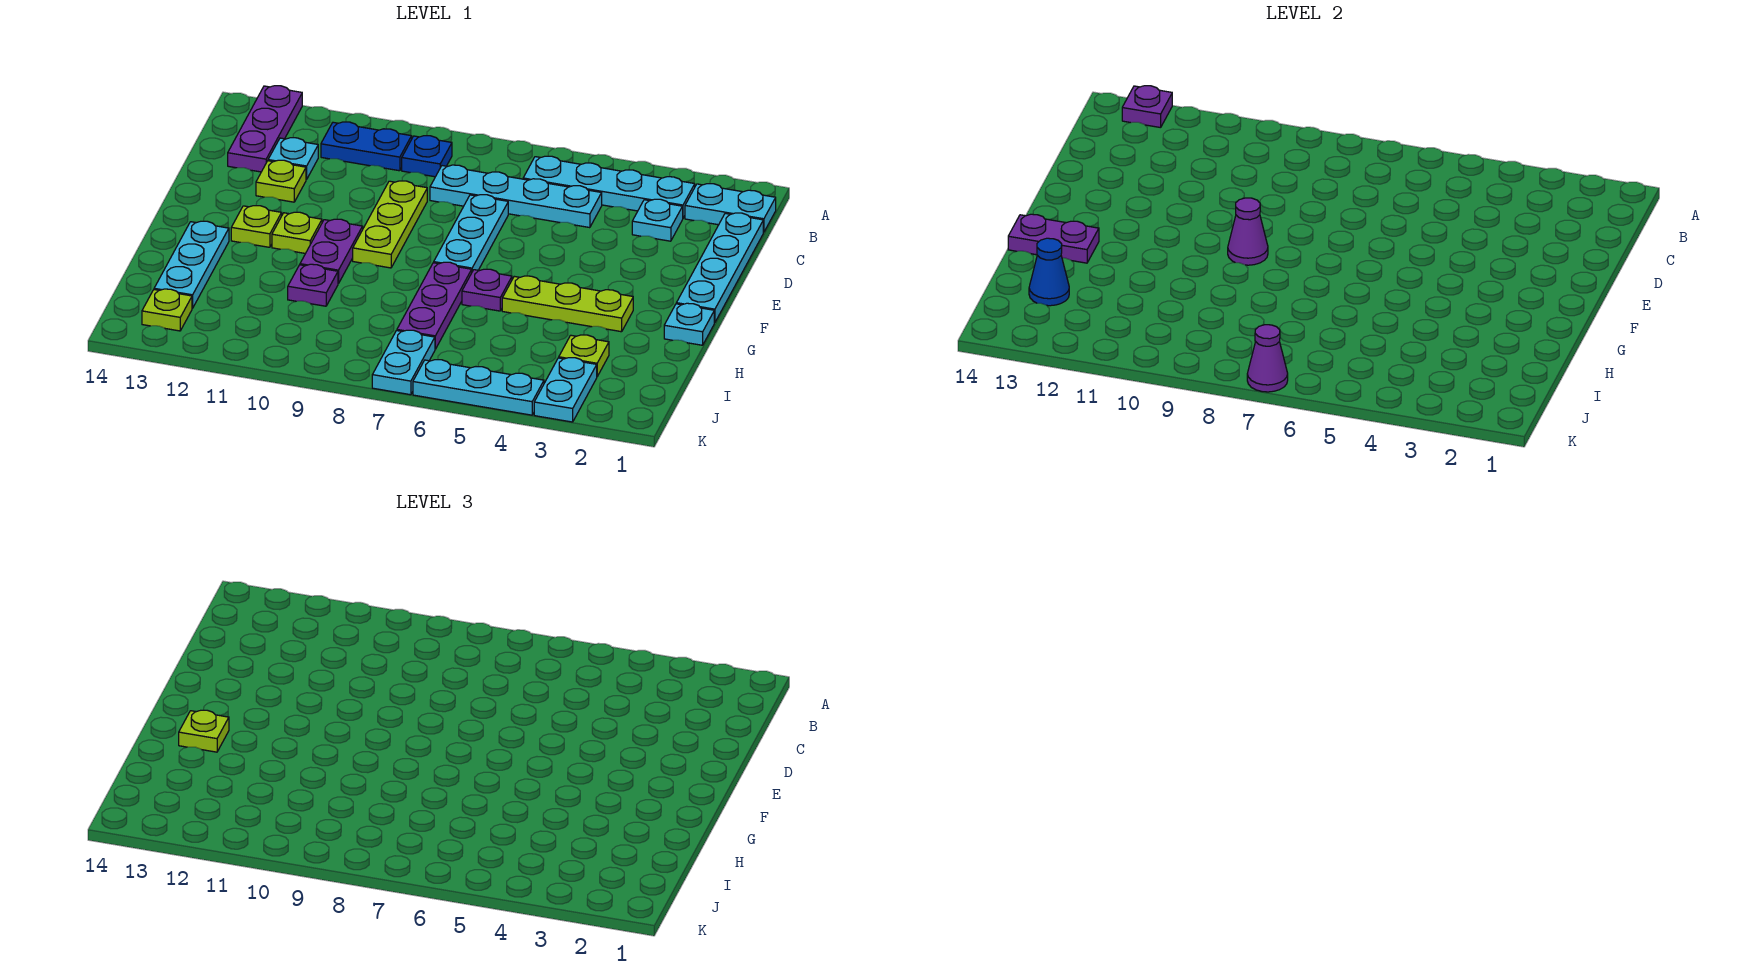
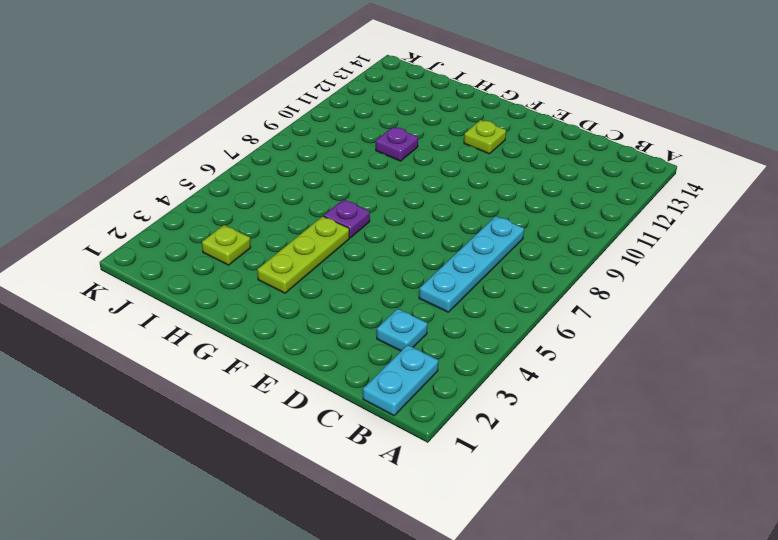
none -> purple plate A13:C13 level 1
none -> cyan plate B3:B6 level 1
none -> blue plate B9 level 1
none -> blue plate B10:B11 level 1

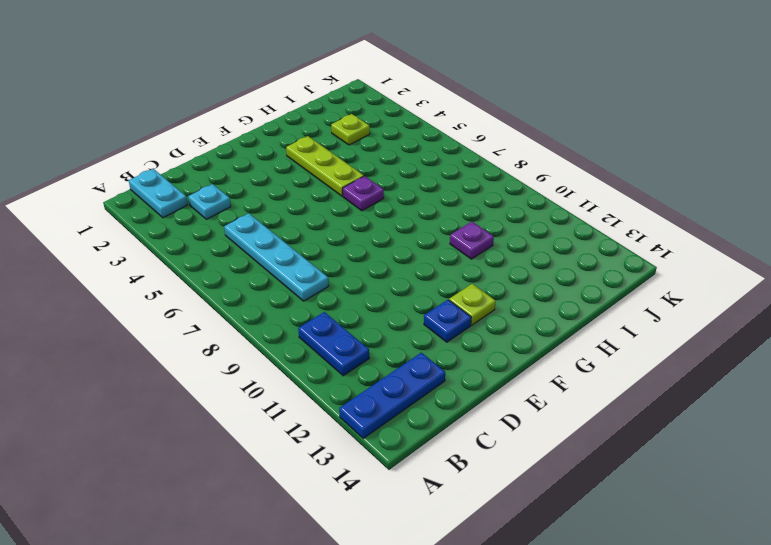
blue plate A13:C13 level 1 -> purple plate A13:C13 level 1
blue plate E12 level 1 -> blue plate B9 level 1
none -> cyan plate B3:B6 level 1
none -> cyan plate C1:F1 level 1
none -> cyan plate C12 level 1
none -> cyan plate D7:F7 level 1

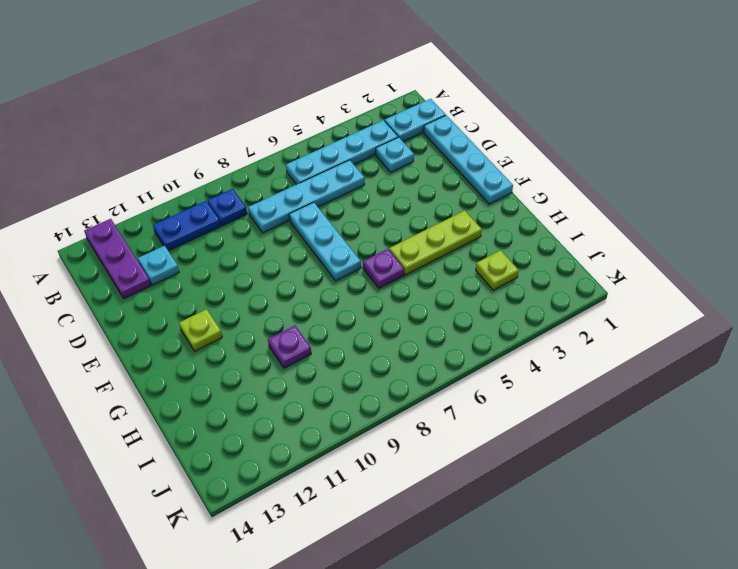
none -> lime plate D9:F9 level 1
none -> lime plate D12 level 1
none -> purple plate F10:G10 level 1
none -> lime plate F11 level 1

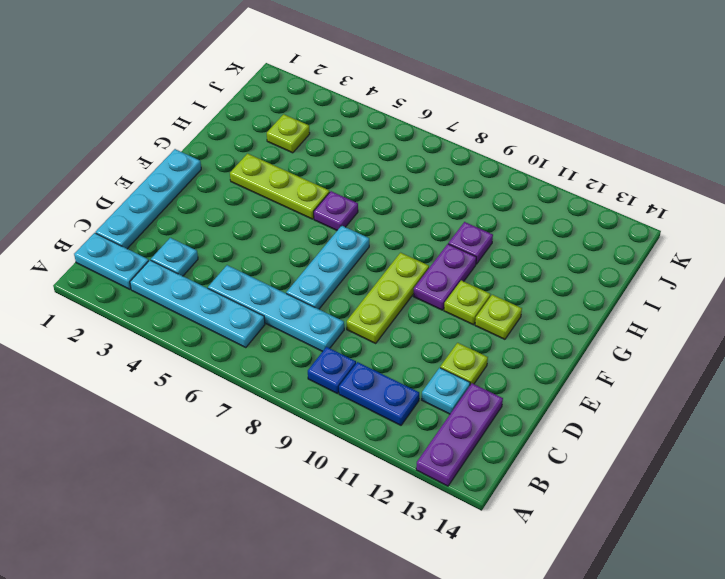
none -> cyan plate G1 level 1
none -> purple plate G7:I7 level 1
none -> cyan plate G13:I13 level 1
none -> cyan plate J3:K3 level 1

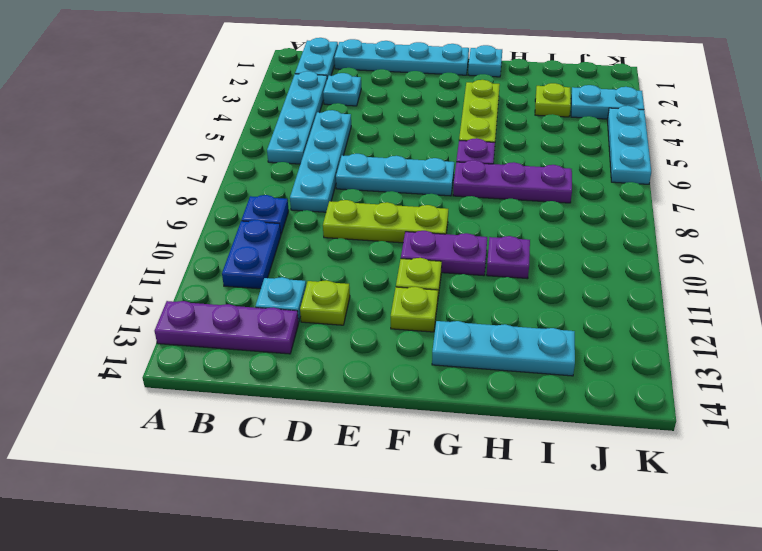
none -> cyan plate J7:K7 level 1
none -> lime plate J13 level 1
none -> purple plate A13 level 2
none -> purple cone F9 level 2

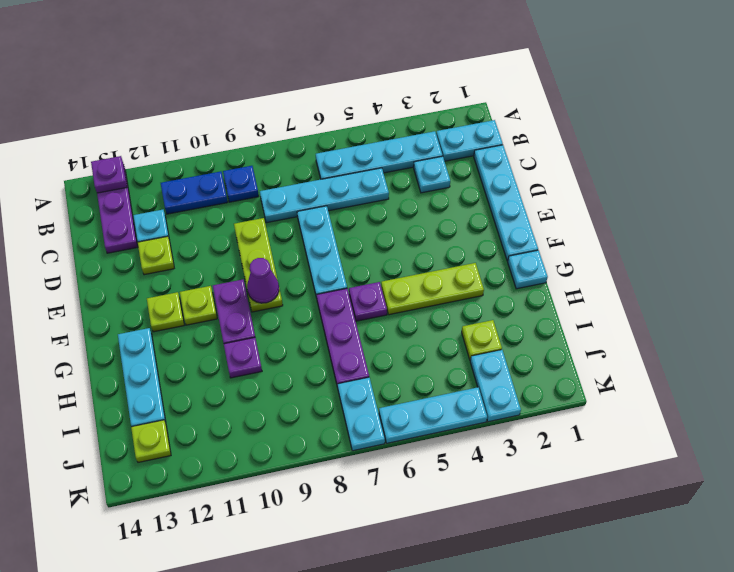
none -> purple plate G13:G14 level 2
none -> blue cone I13 level 2
none -> purple cone K7 level 2
none -> lime plate G13 level 3

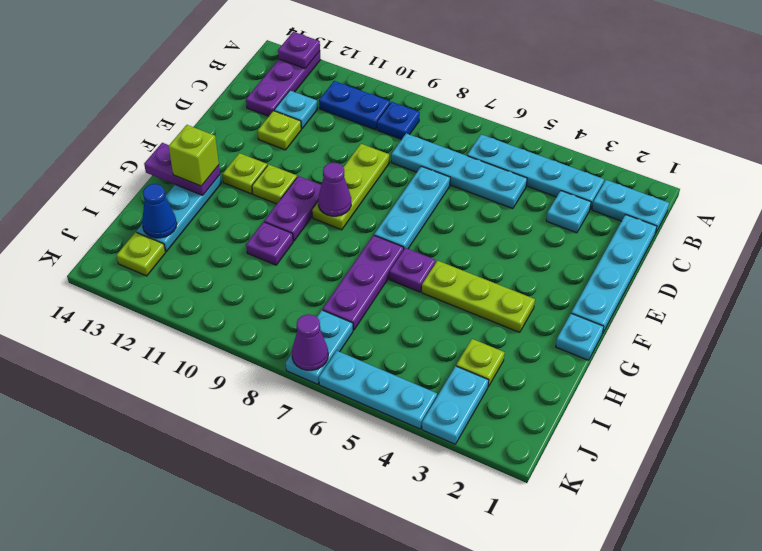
lime brick G13 level 3 -> lime plate G13 level 3

